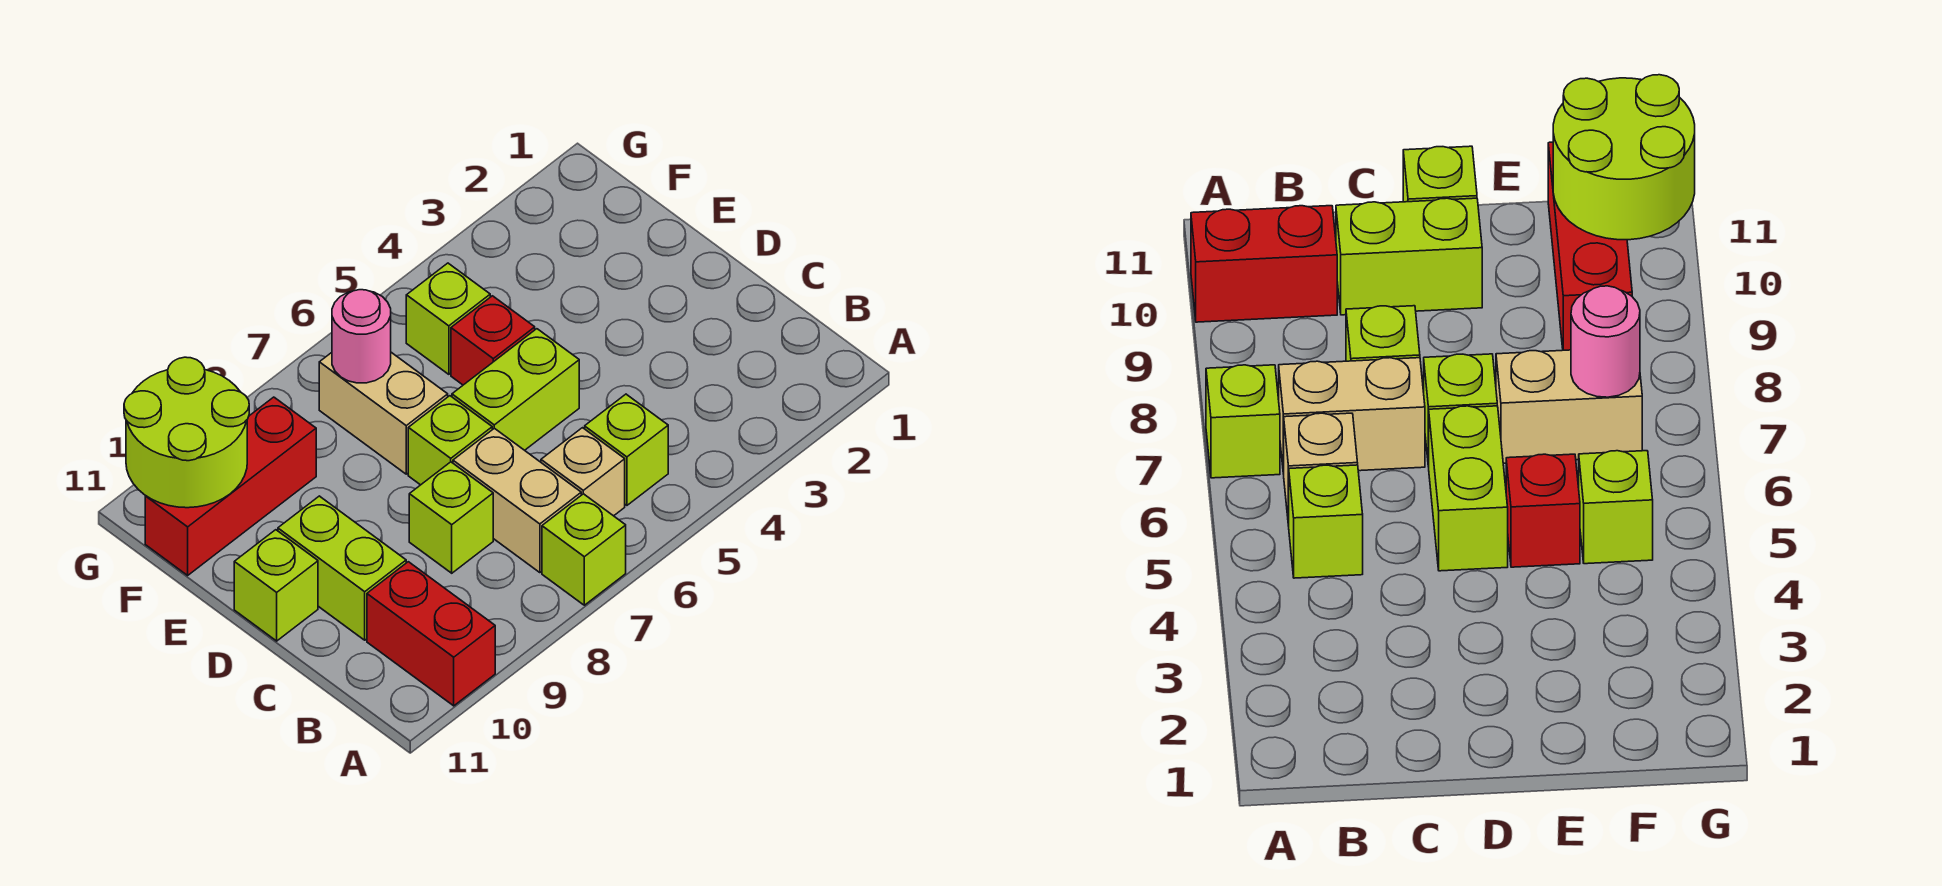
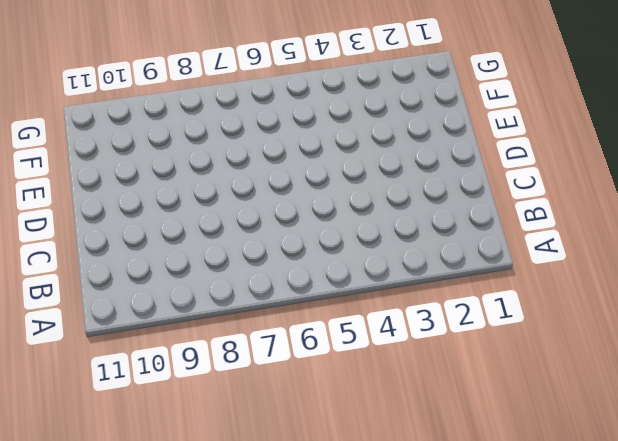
none -> lime brick A7 level 1
none -> red brick A10:B10 level 1
none -> lime brick B5 level 1

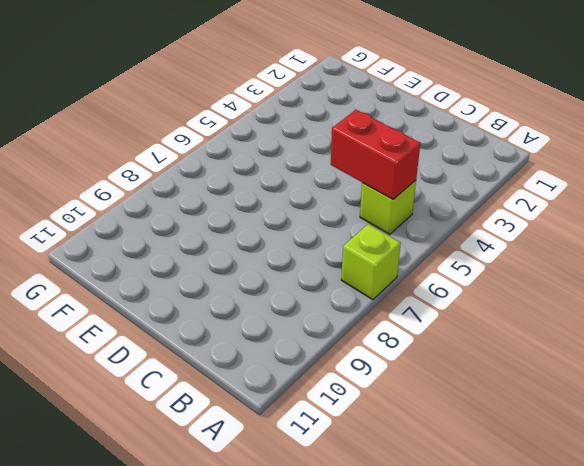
red brick B5:C5 level 2 -> red brick A10:B10 level 1
none -> tan brick B6 level 1
none -> tan brick B7:C7 level 1
none -> lime brick C8 level 1

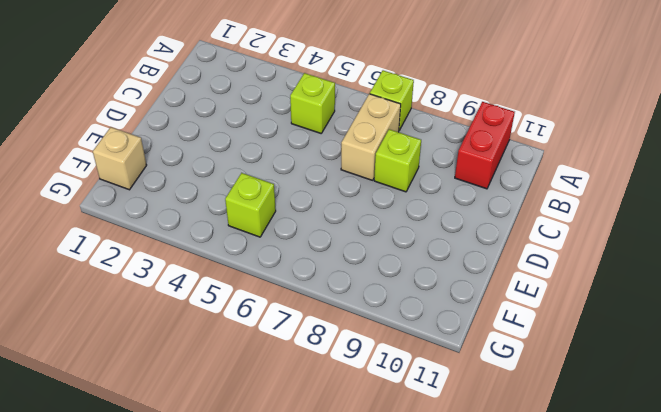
tan brick F1 level 1 -> tan brick B6 level 1
none -> lime brick C10:D10 level 1
none -> lime brick D5:D6 level 1
none -> lime brick D7 level 1

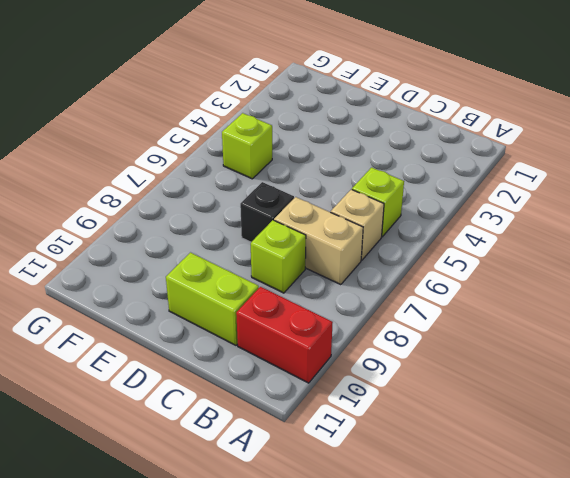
black brick D7 level 1 -> lime brick D7 level 1
none -> lime brick A7 level 1
none -> lime brick D5:D6 level 1
none -> lime brick D11 level 1

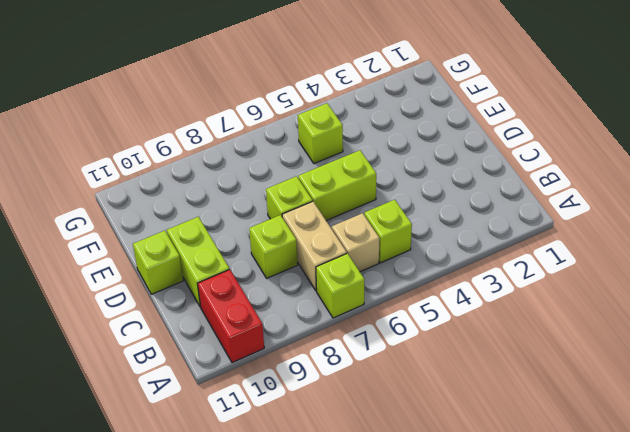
none -> red brick E5 level 1
none -> tan brick E7:F7 level 1
none -> red brick F9:F11 level 1

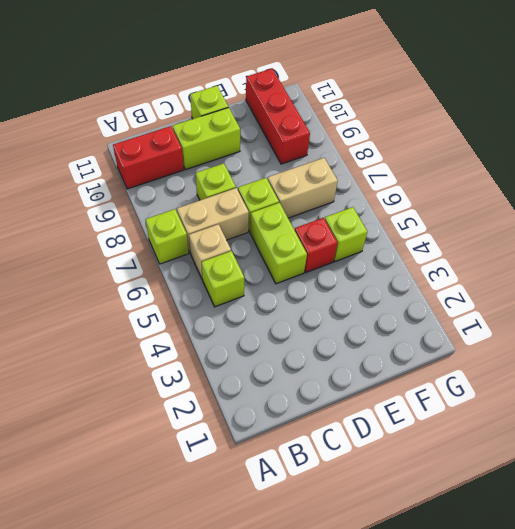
none -> pink round brick F7 level 2
none -> lime round brick F10:G11 level 2

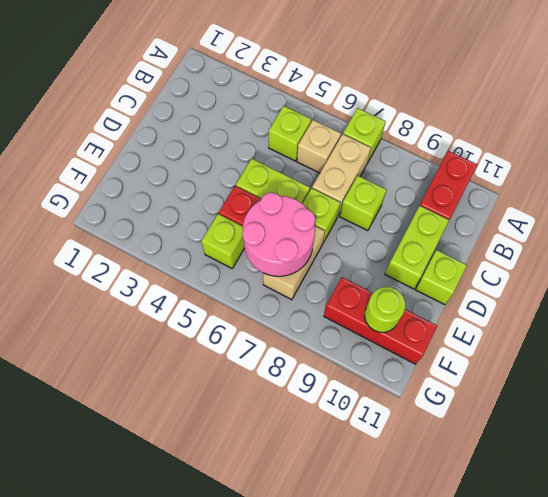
pink round brick E6:F7 level 2 -> pink round brick F7 level 2
lime round brick F10 level 2 -> lime round brick F10:G11 level 2

